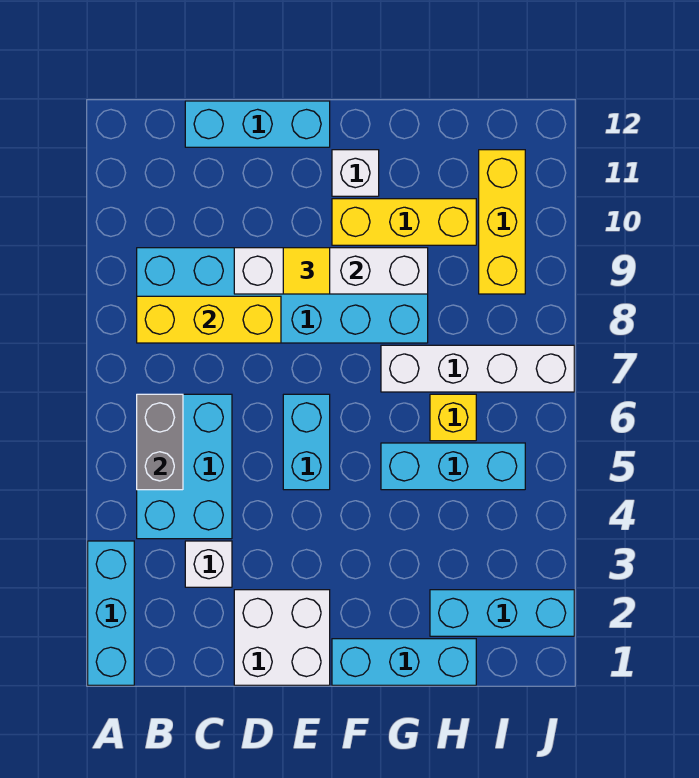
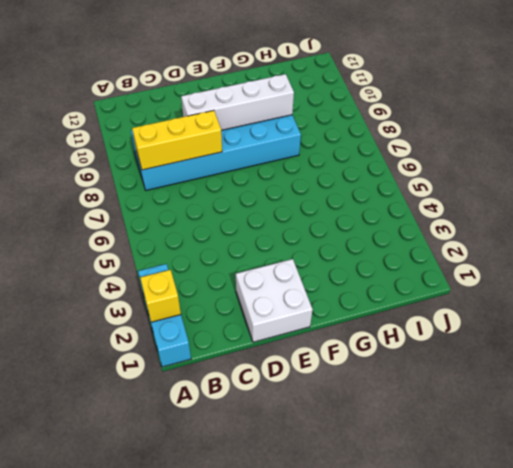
yellow brick A2 level 2 -> yellow brick H6 level 1
none -> cyan brick B4:C6 level 1
none -> white brick C3 level 1
none -> cyan brick C12:E12 level 1

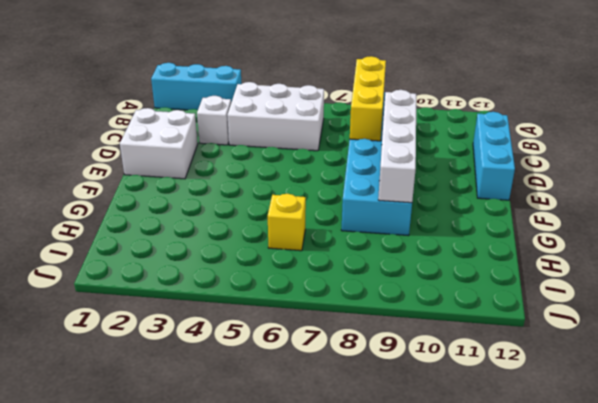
white brick B4:C6 level 1 -> cyan brick B4:C6 level 1
none -> cyan brick E5:E6 level 1
none -> cyan brick F1:H1 level 1
none -> yellow brick F10:H10 level 1

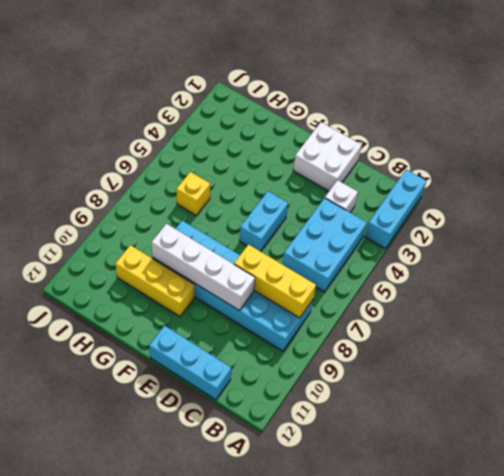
none -> cyan brick F1:H1 level 1
none -> white brick F11 level 1
none -> cyan brick G5:I5 level 1

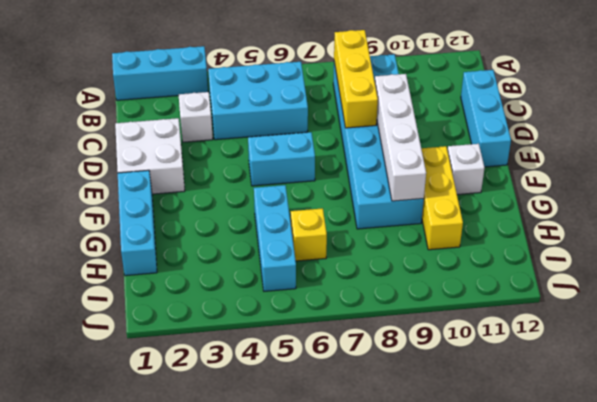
none -> white brick G7:J7 level 1
none -> cyan brick H2:J2 level 1
none -> yellow brick I9:I11 level 1

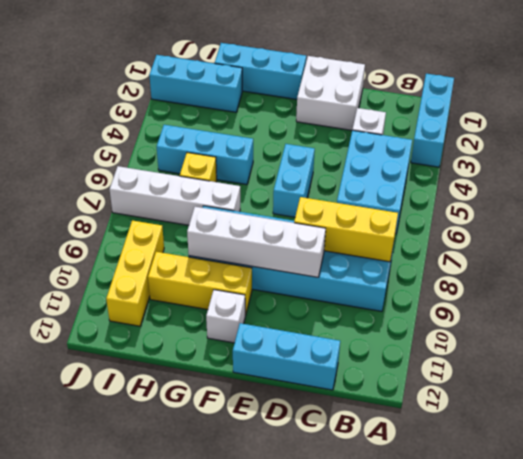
none -> grey brick B5:B6 level 2
none -> yellow tile E9 level 3

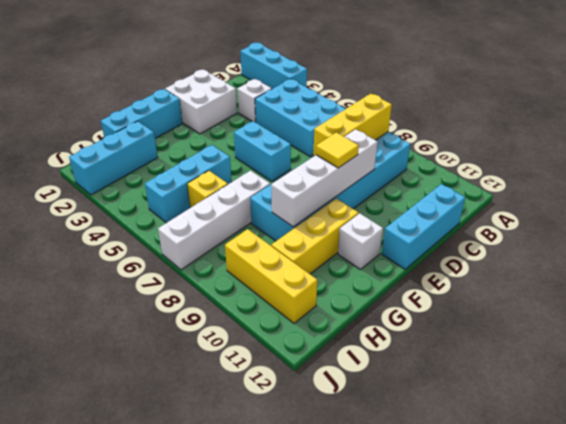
none -> grey brick B5:B6 level 2

